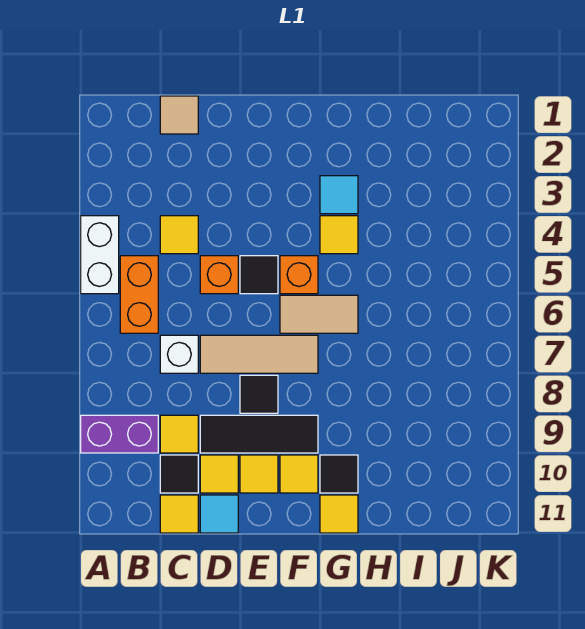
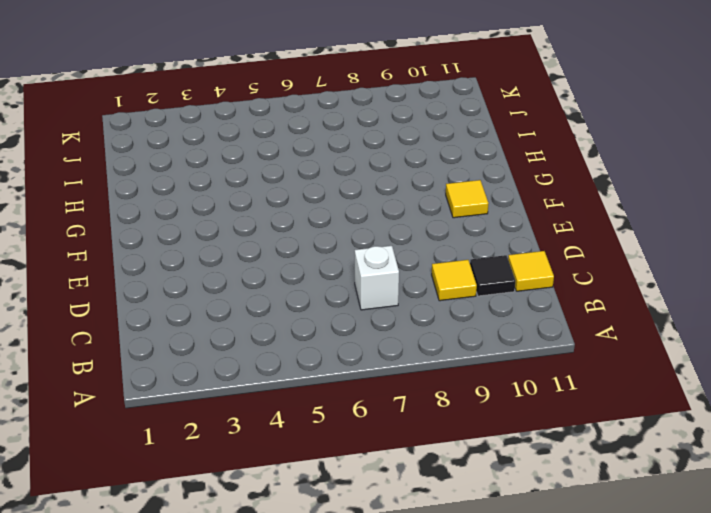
none -> white brick A4:A5 level 1
none -> purple brick A9:B9 level 1
none -> orange brick B5:B6 level 1

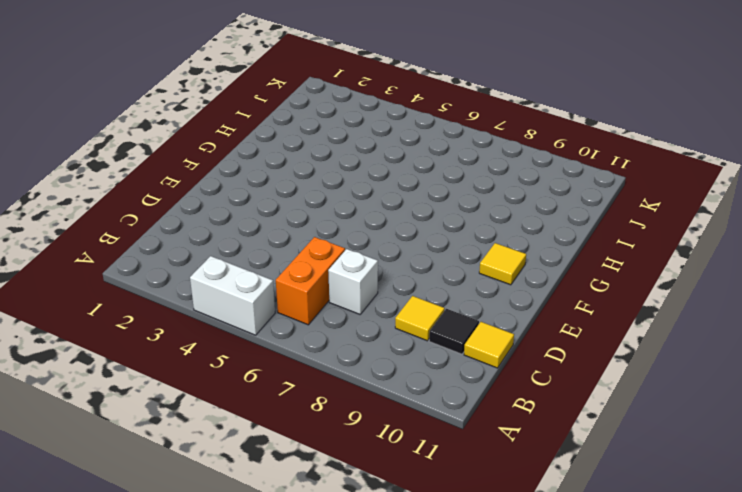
orange brick B6:C6 level 1 -> orange brick B5:B6 level 1
none -> purple brick A9:B9 level 1
none -> tan tile C1 level 1
none -> yellow tile C4 level 1

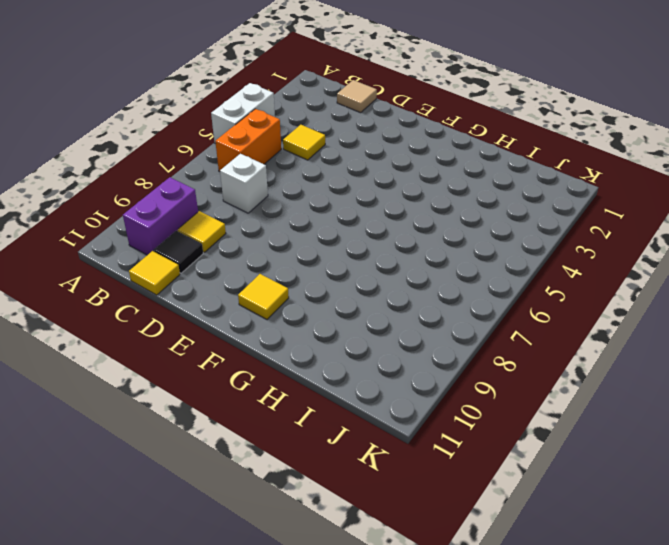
purple brick B9:B10 level 1 -> purple brick A9:B9 level 1
none -> orange brick D5 level 1
none -> tan tile D7:F7 level 1
none -> black tile D9:F9 level 1

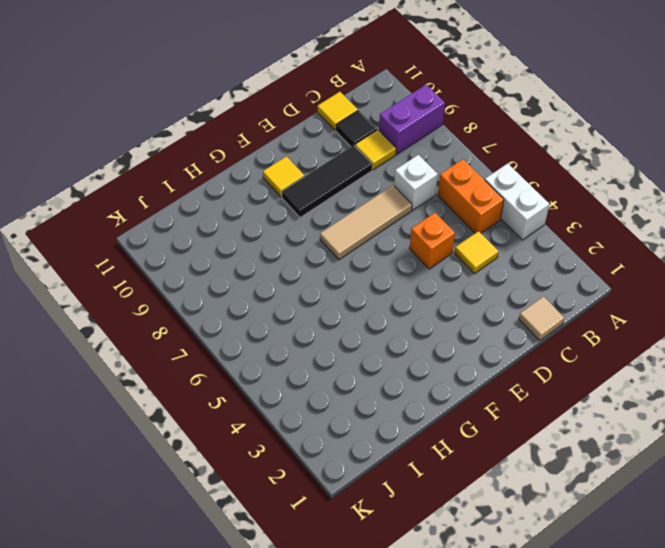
none -> yellow tile D10 level 1
none -> cyan tile D11 level 1
none -> black tile E5 level 1

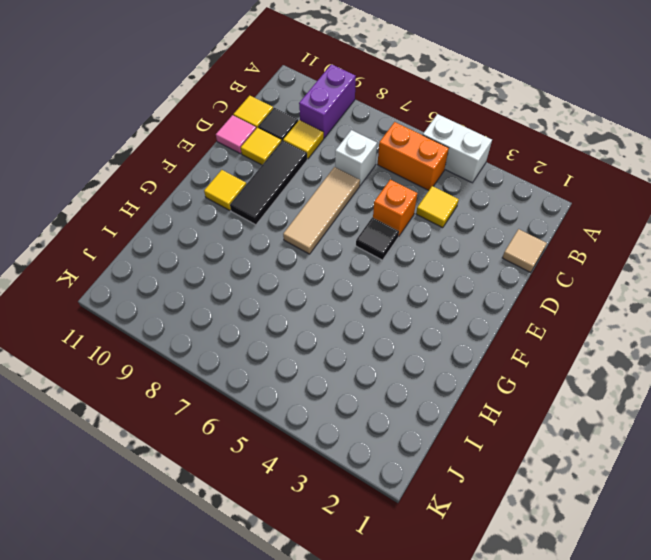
pink tile D11 level 1 -> cyan tile D11 level 1
none -> black tile E8 level 1
none -> yellow tile E10 level 1
none -> orange brick F5 level 1

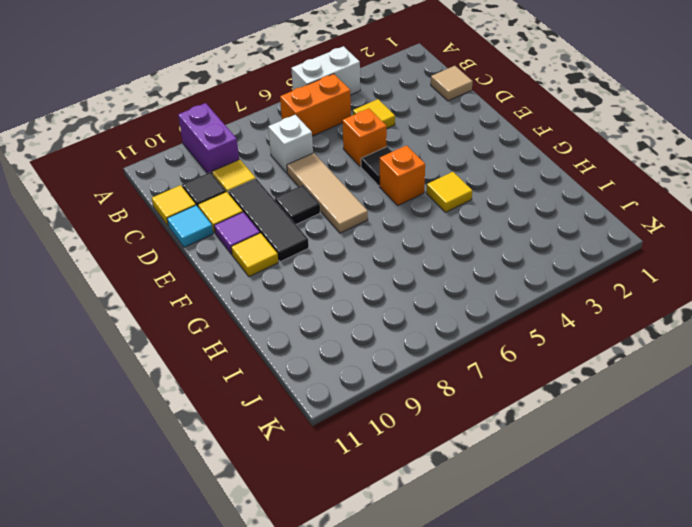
purple tile E10 level 1 -> yellow tile E10 level 1
none -> tan tile F6:G6 level 1
none -> cyan tile G3 level 1
none -> black tile G10 level 1

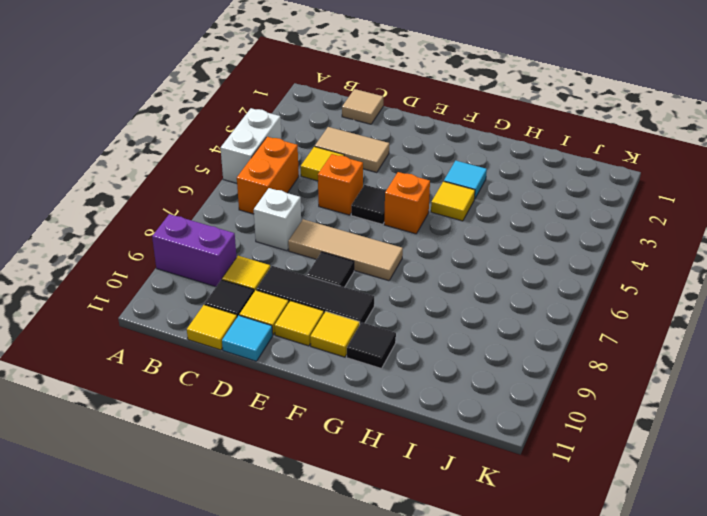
tan tile C3:D3 level 1 -> tan tile F6:G6 level 1
none -> yellow tile G11 level 1

